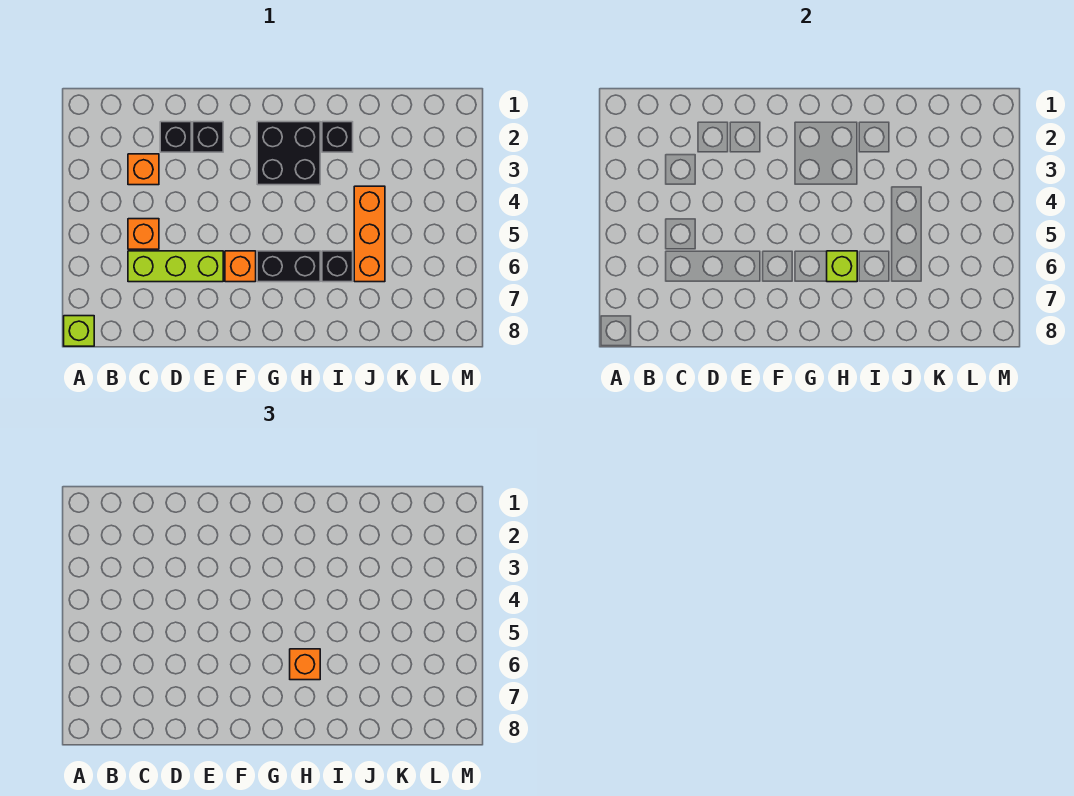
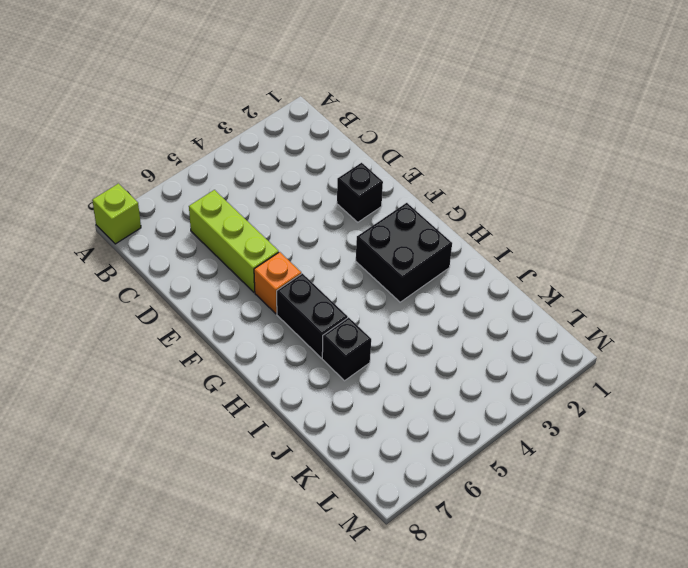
none -> orange brick C3 level 1
none -> orange brick C5 level 1
none -> black brick D2 level 1

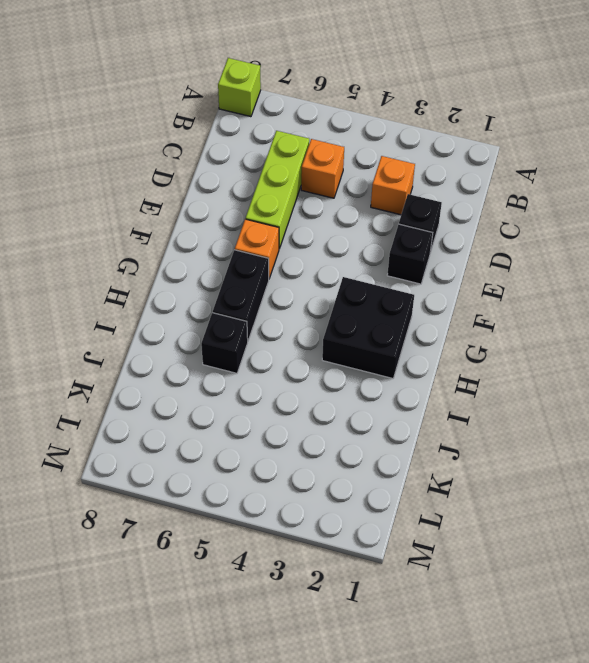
none -> black brick I2 level 1
none -> orange brick J4:J6 level 1
none -> lime brick H6 level 2

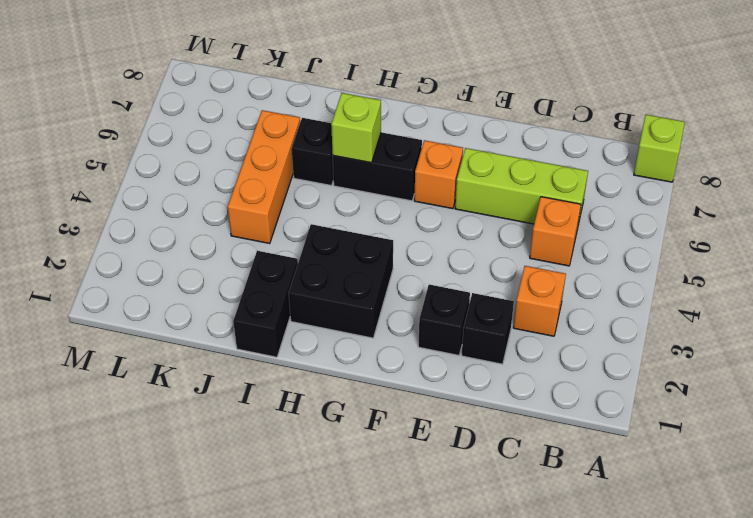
black brick I1:I2 level 1 -> black brick I2 level 1
none -> orange brick H6 level 3

